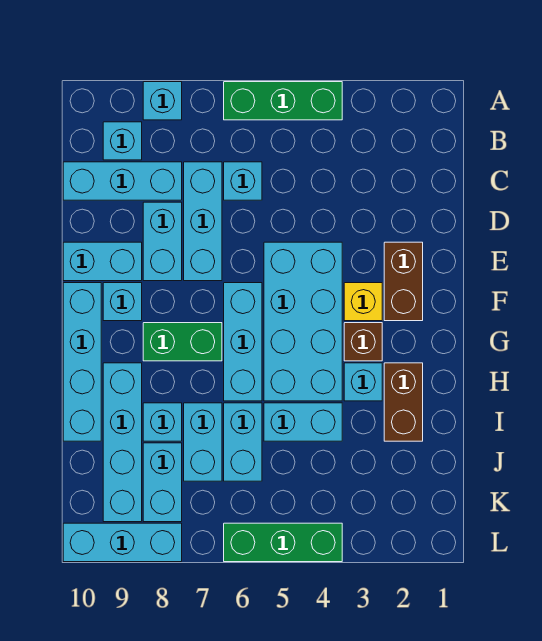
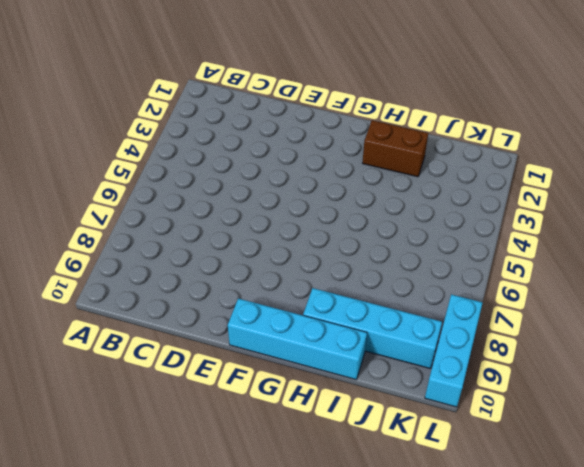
none -> green brick A4:A6 level 1
none -> cyan brick A8 level 1
none -> cyan brick B9 level 1

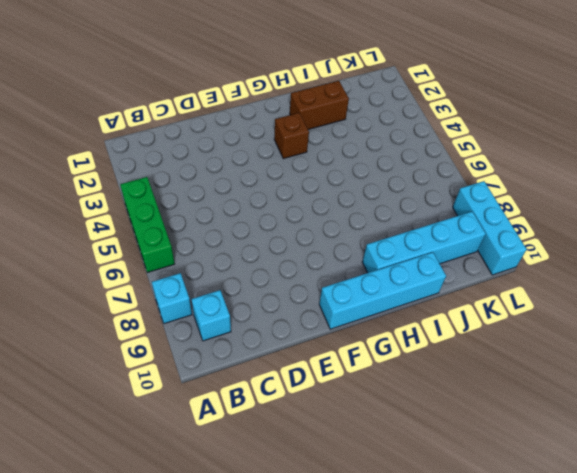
none -> cyan brick C6 level 1
none -> cyan brick C7:E7 level 1
none -> cyan brick C8:C10 level 1

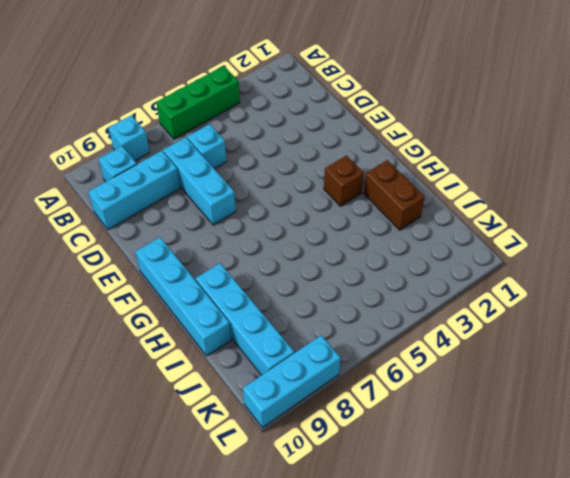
none -> cyan brick D8:E8 level 1
none -> brown brick E2:F2 level 1
none -> cyan brick E4:H5 level 1

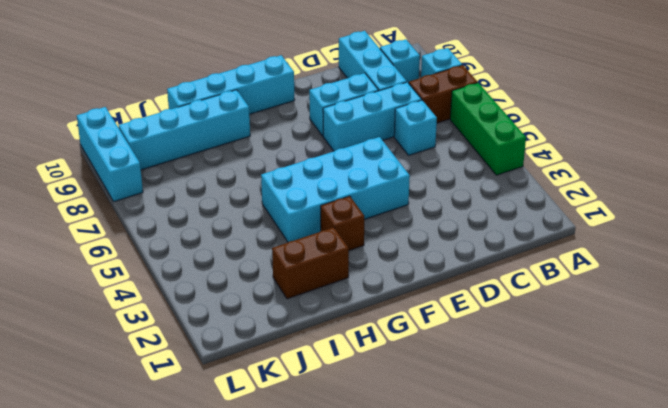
brown brick A7:B7 level 1 -> brown brick E2:F2 level 1
none -> cyan brick E9:E10 level 1
none -> yellow brick F3 level 1
none -> cyan brick F6:H6 level 1

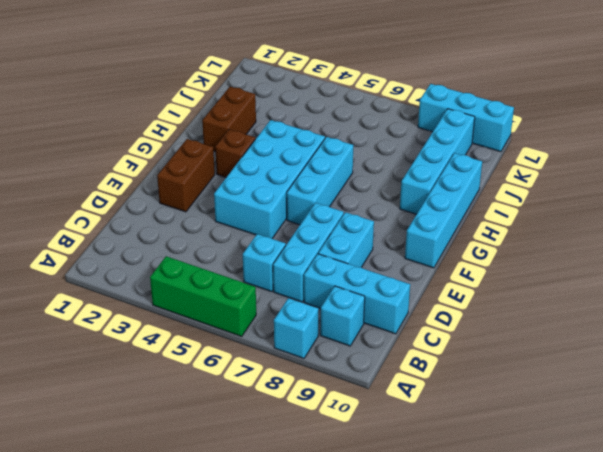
none -> cyan brick E9:E10 level 1
none -> yellow brick F3 level 1
none -> cyan brick F9 level 1

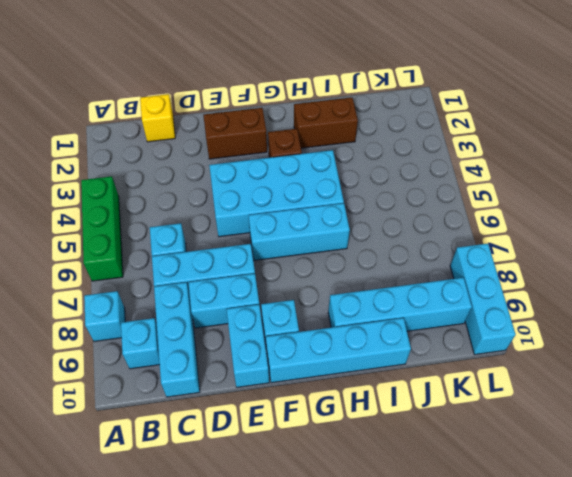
yellow brick C1 level 1 -> yellow brick F3 level 1
none -> green brick G7:G8 level 1
none -> cyan brick H3 level 1
none -> cyan brick I4:I5 level 1

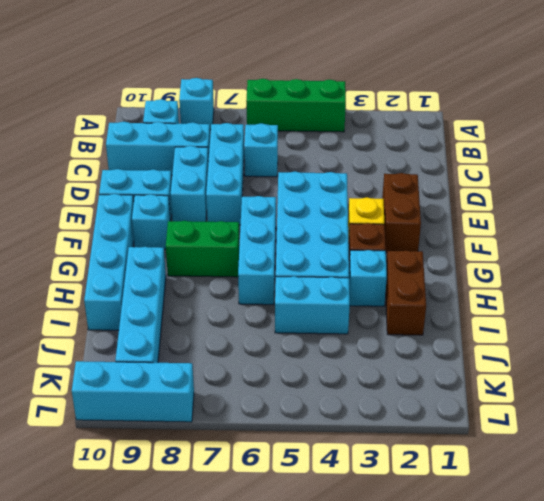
none -> cyan brick I6:J6 level 1
none -> cyan brick I7:J7 level 1
none -> cyan brick I8 level 1

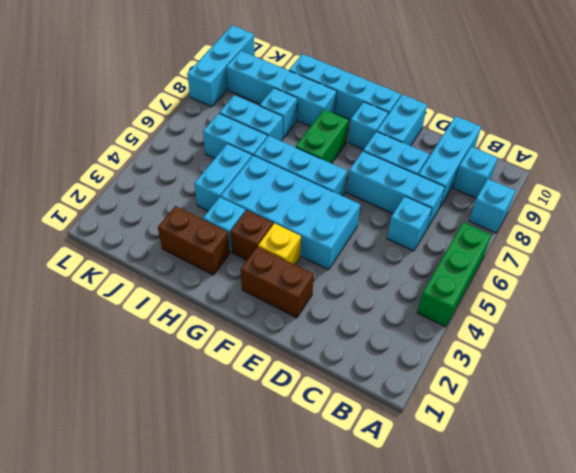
none -> cyan brick J8:K8 level 1
none -> green brick L4:L6 level 1

